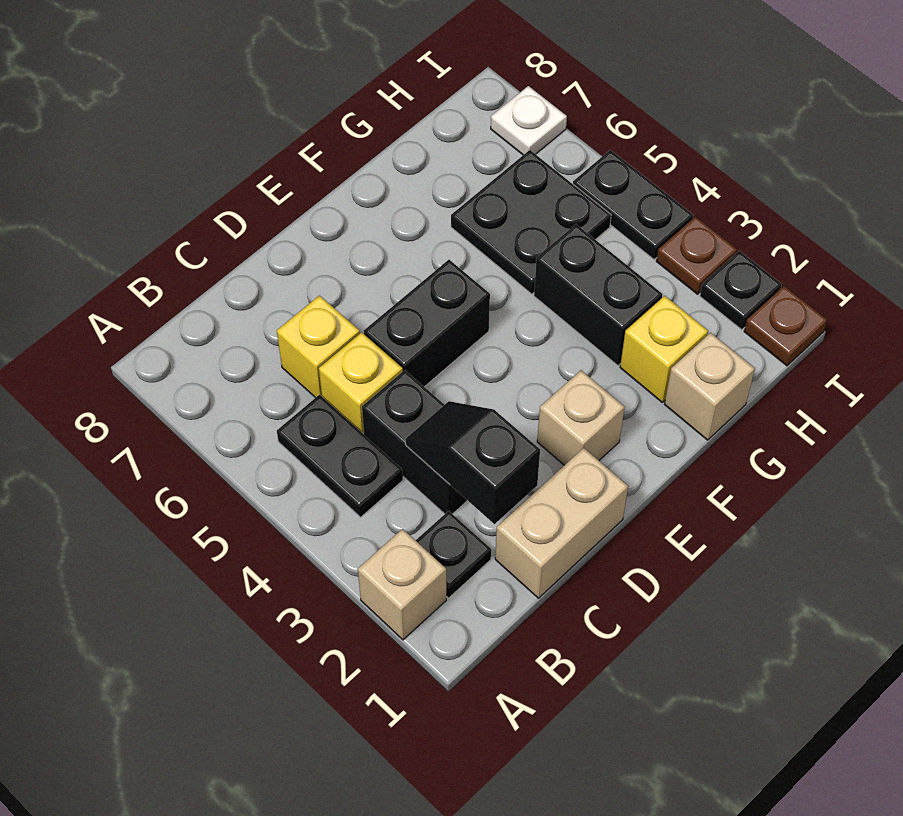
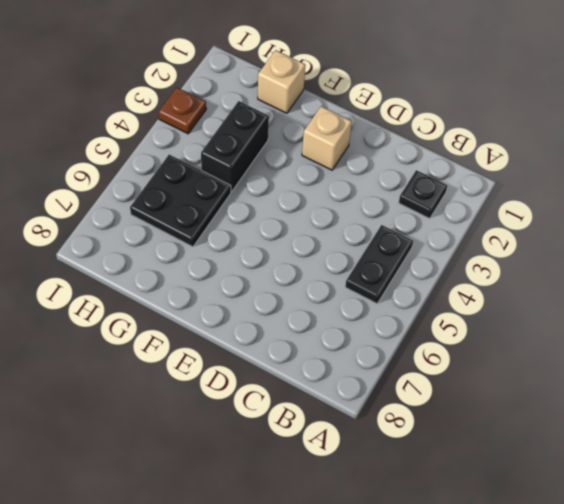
none -> tan brick A2 level 1
none -> tan brick C1:D1 level 1
none -> black brick C3:C4 level 1

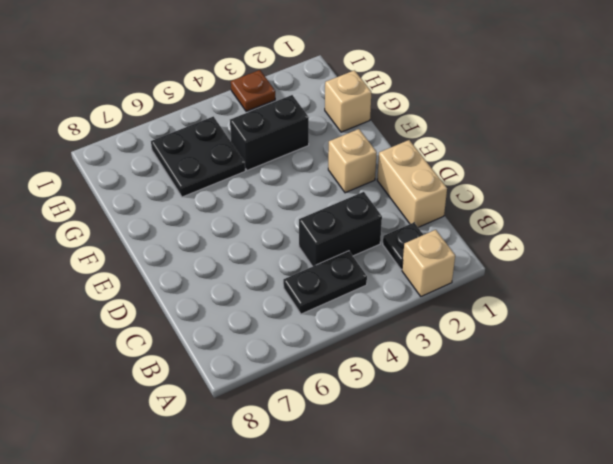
none -> yellow brick C5 level 1
none -> yellow brick C6 level 1
none -> black brick D5:E5 level 1

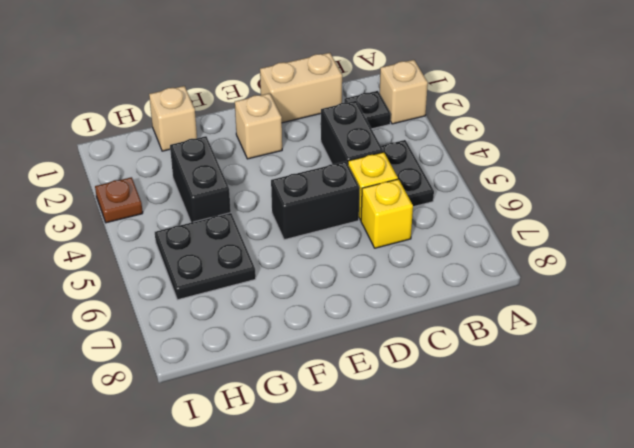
none -> yellow brick G2 level 1
none -> brown plate I1 level 1
none -> black plate I2 level 1

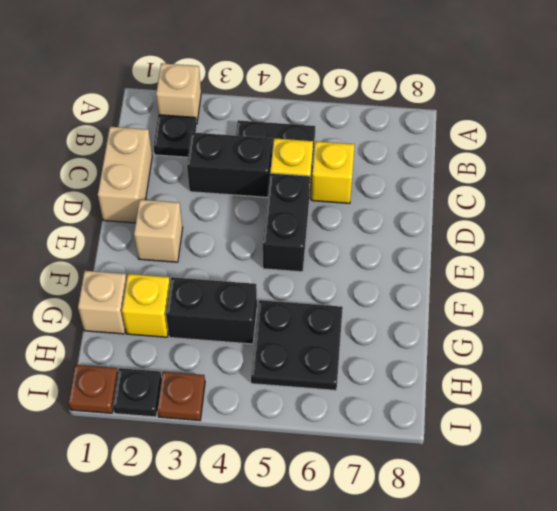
none -> black plate I4:I5 level 1
none -> white plate I7 level 1
none -> black slope C2:C3 level 2 top 2

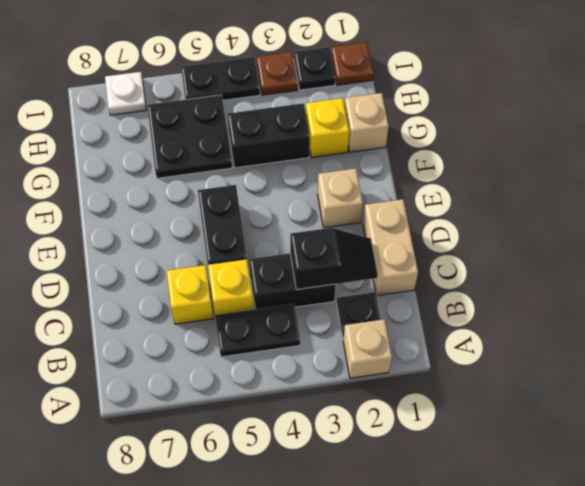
black slope C2:C3 level 2 top 3 -> black slope C2:C3 level 2 top 2

